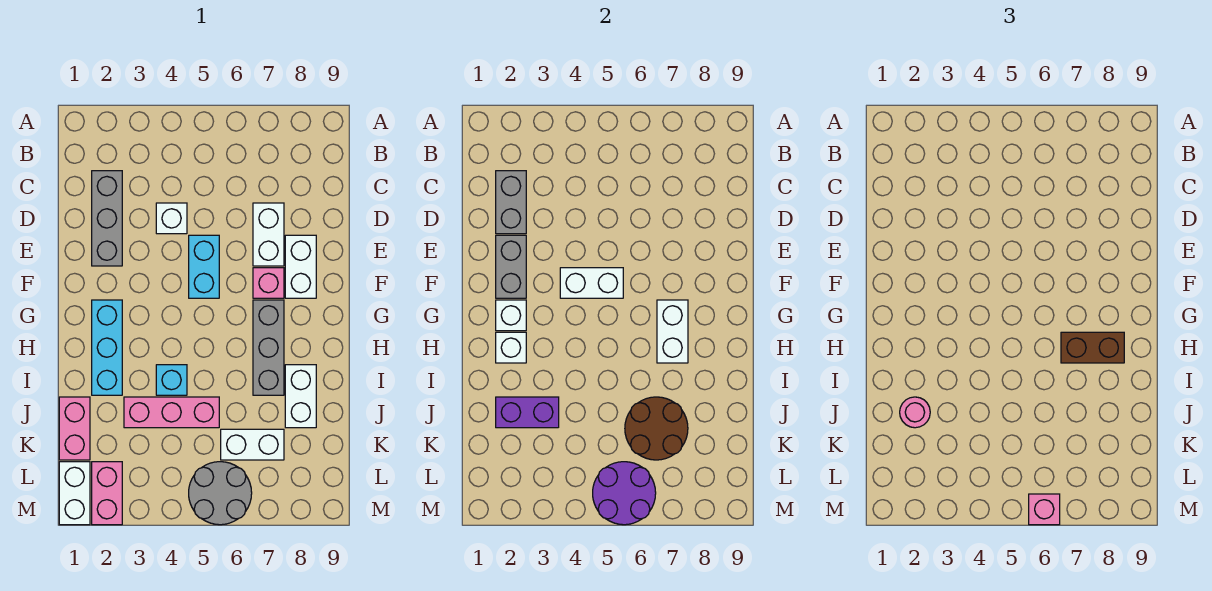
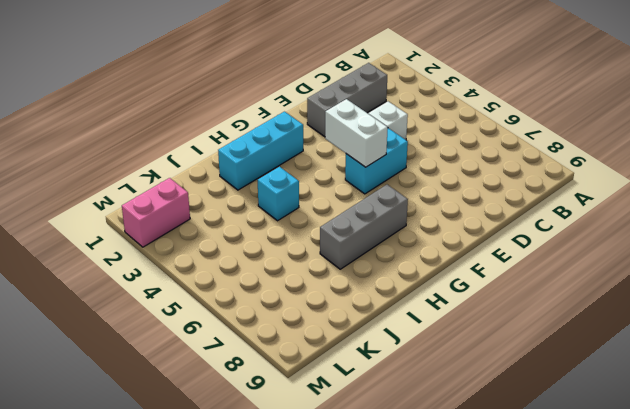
none -> white brick D7:E7 level 1
none -> white brick E8:F8 level 1
none -> pink brick F7 level 1

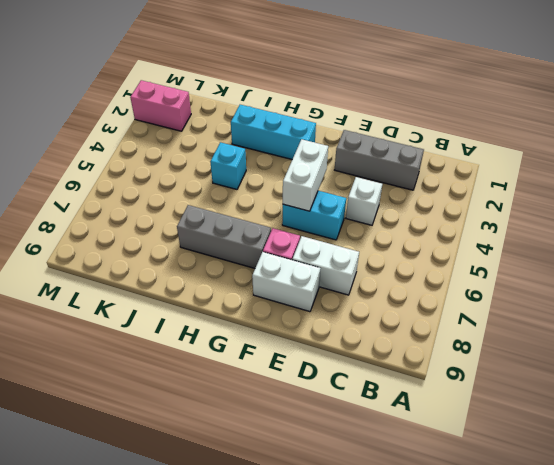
none -> white brick I8:J8 level 1
none -> pink brick J1:K1 level 1
none -> pink brick J3:J5 level 1

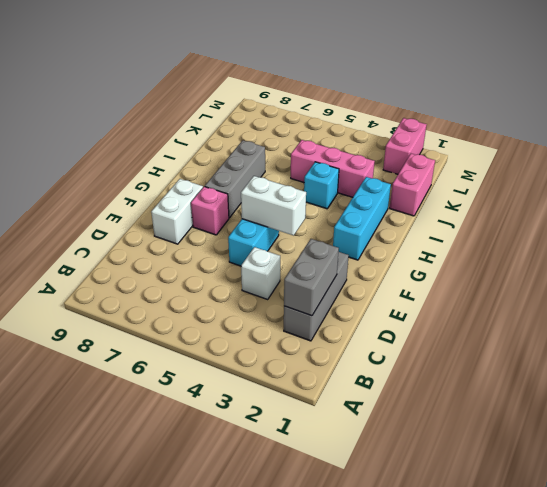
none -> white brick D7:E7 level 1
none -> white brick I8:J8 level 1
none -> white brick K6:K7 level 1

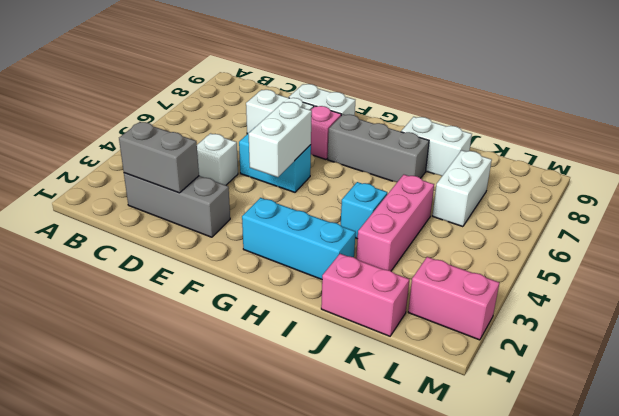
none -> white brick L1:M1 level 1
none -> grey round brick L5:M6 level 1
none -> grey brick E2:F2 level 2

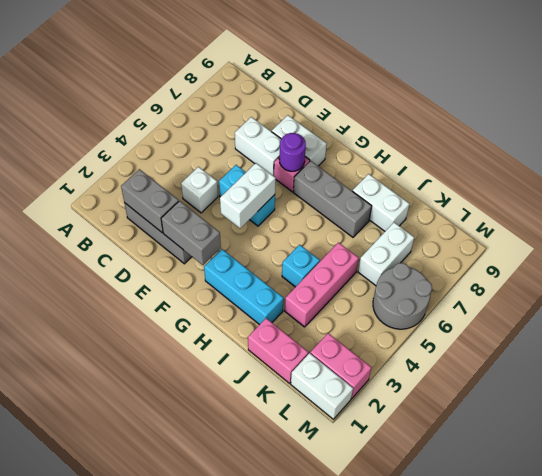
purple round brick F7 level 2 -> none
none -> white brick G2 level 2
none -> white brick G7:H7 level 2
none -> white brick H2 level 2

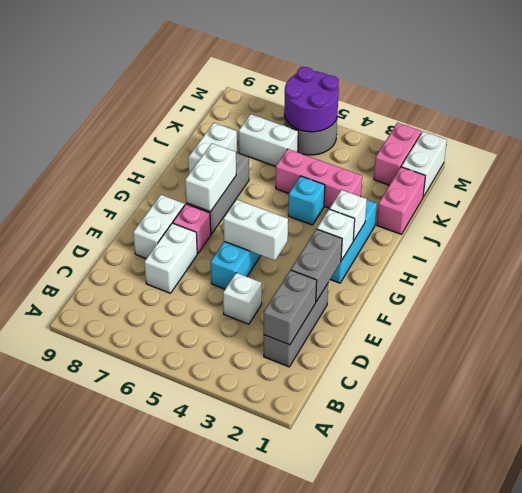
none -> purple brick J2:J3 level 2
none -> brown round brick J6:K7 level 2
none -> brown brick H7:H8 level 3

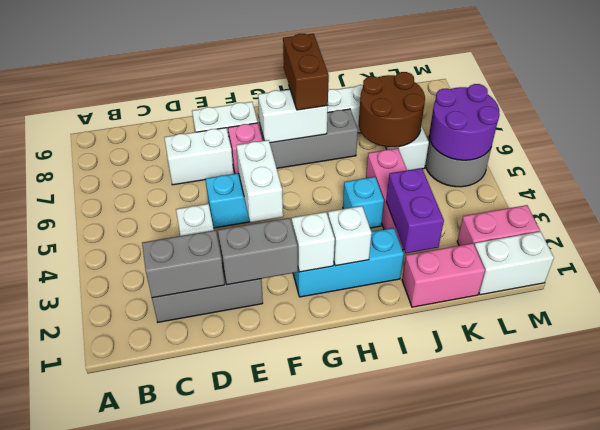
none -> pink round brick J2 level 3
none -> pink brick M6 level 3

